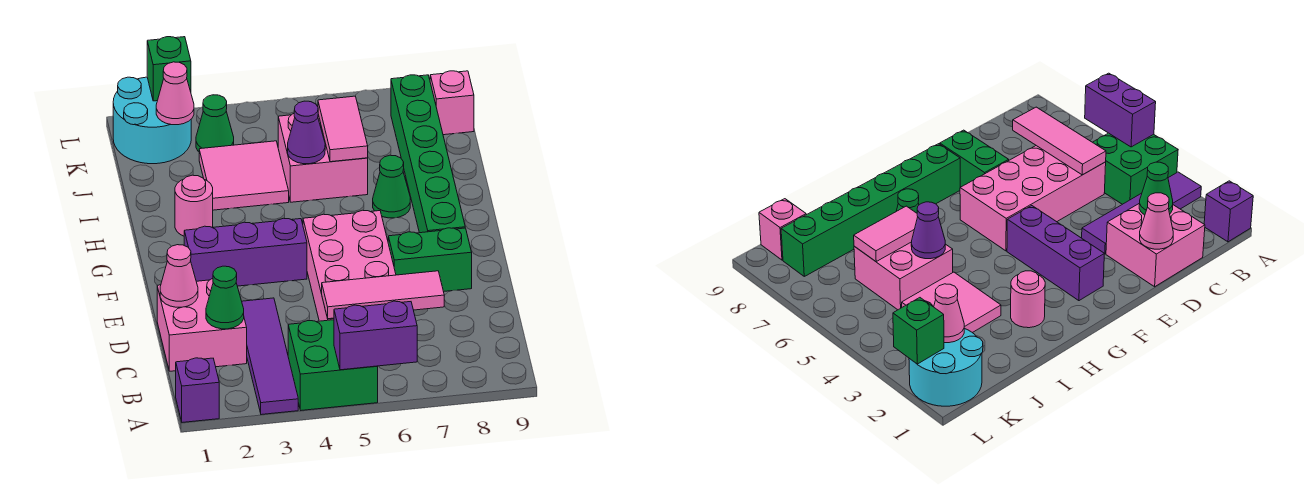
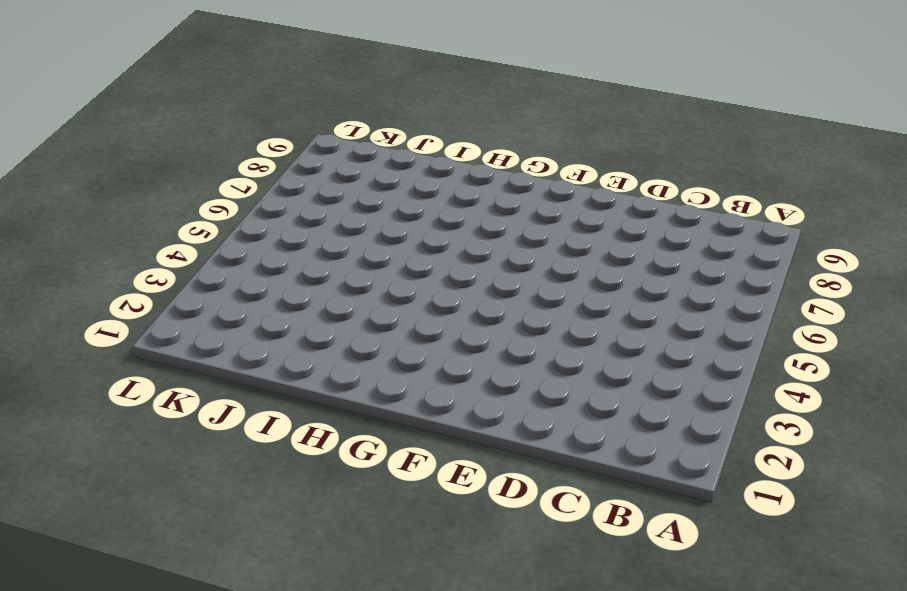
none -> purple brick A1 level 1
none -> purple tile A3:D3 level 1
none -> green brick A4:B5 level 1

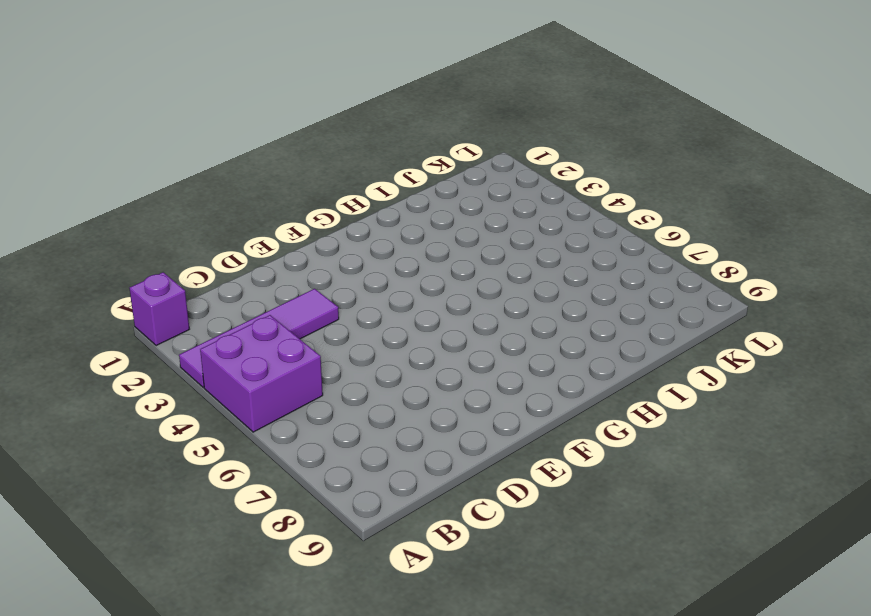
purple brick A4:B5 level 1 -> green brick A4:B5 level 1
none -> pink brick C1:D2 level 1
none -> pink brick C5:F6 level 1
none -> green brick E7:E8 level 1

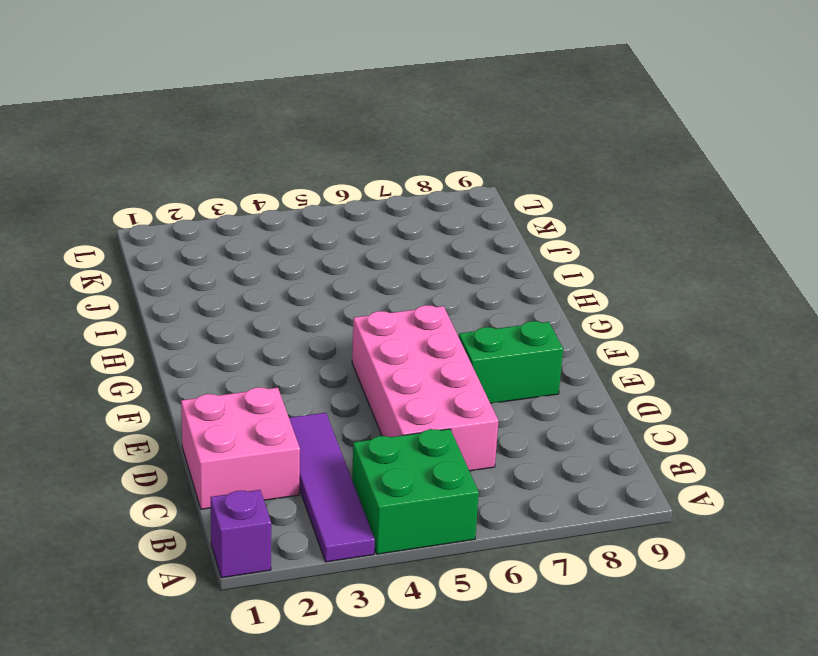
none -> purple brick F2:F4 level 1
none -> green brick F8:K8 level 1
none -> pink round brick H2 level 1

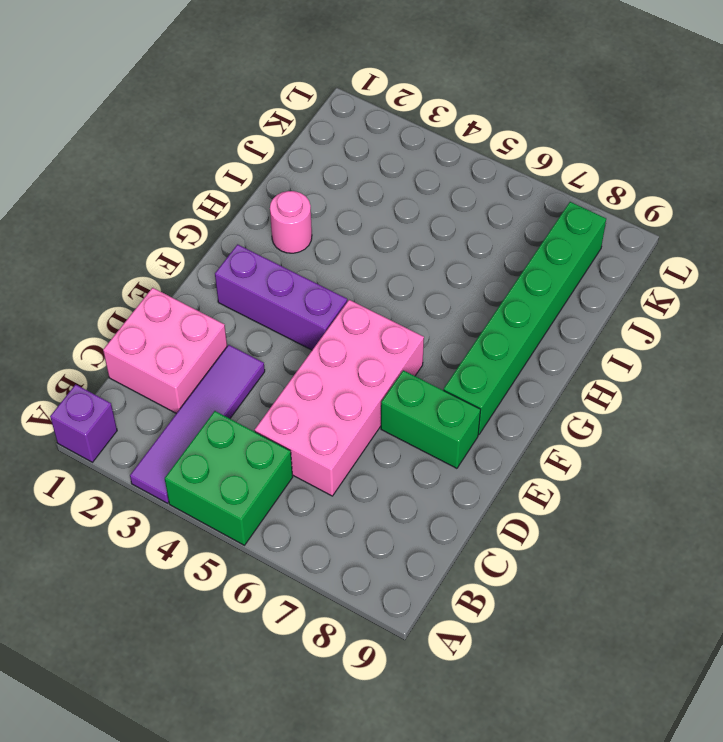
none -> green cone H7 level 1
none -> pink tile I3:J4 level 1
none -> pink brick I5:J6 level 1

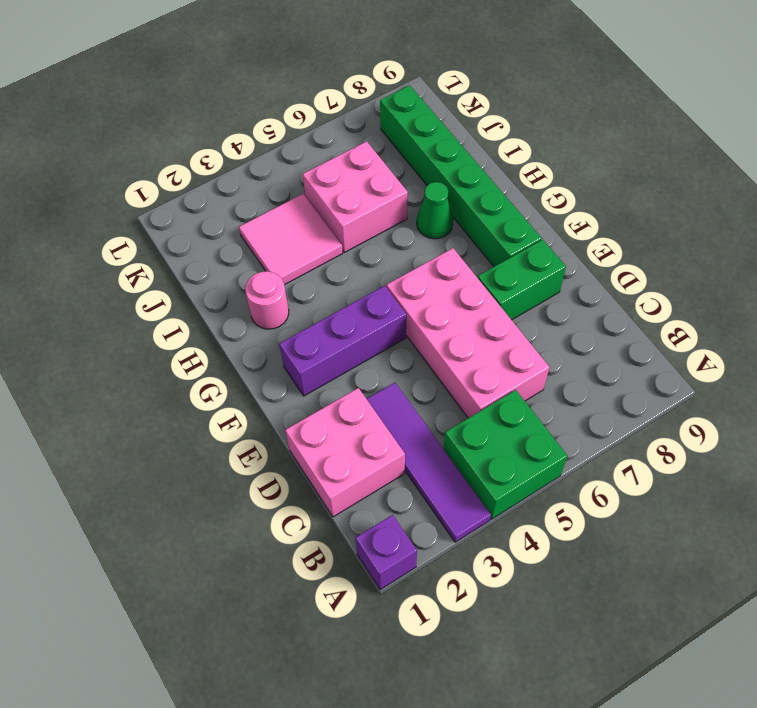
none -> cyan round brick K1:L2 level 1
none -> green cone K3 level 1
none -> pink brick K9 level 1

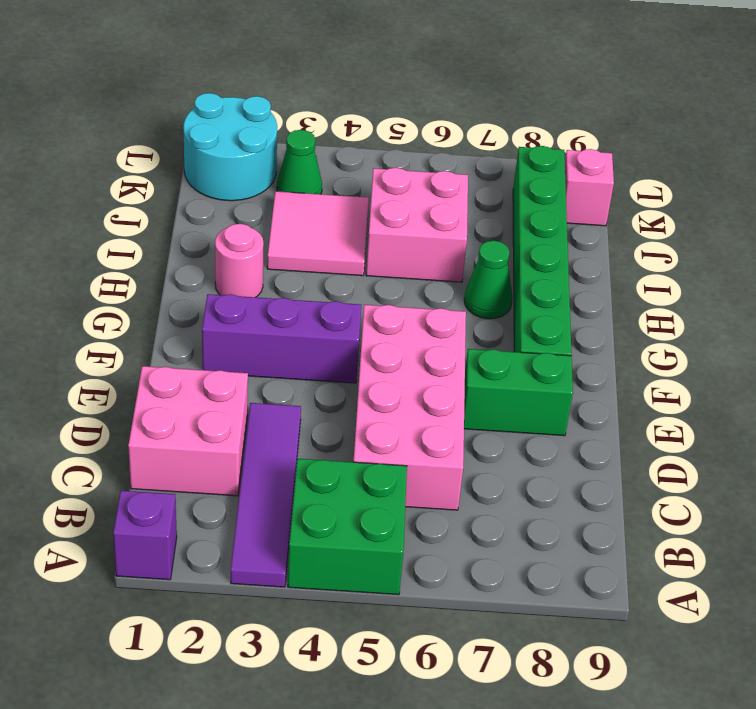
none -> purple brick A5:A6 level 2
none -> green cone C2 level 2
none -> pink tile C5:C7 level 2

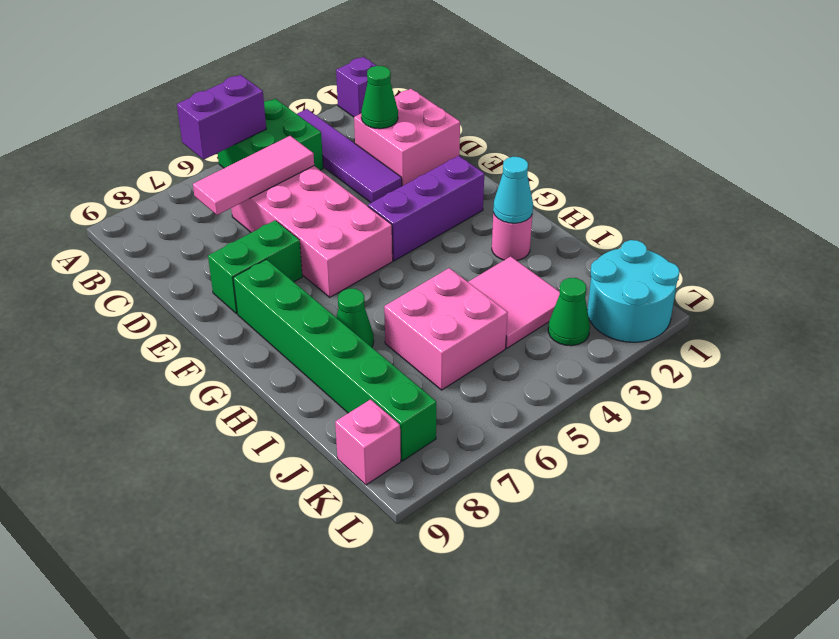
cyan cone H2 level 2 -> none
none -> pink cone D1 level 2
none -> purple cone I5 level 2
none -> pink tile I6:J6 level 2

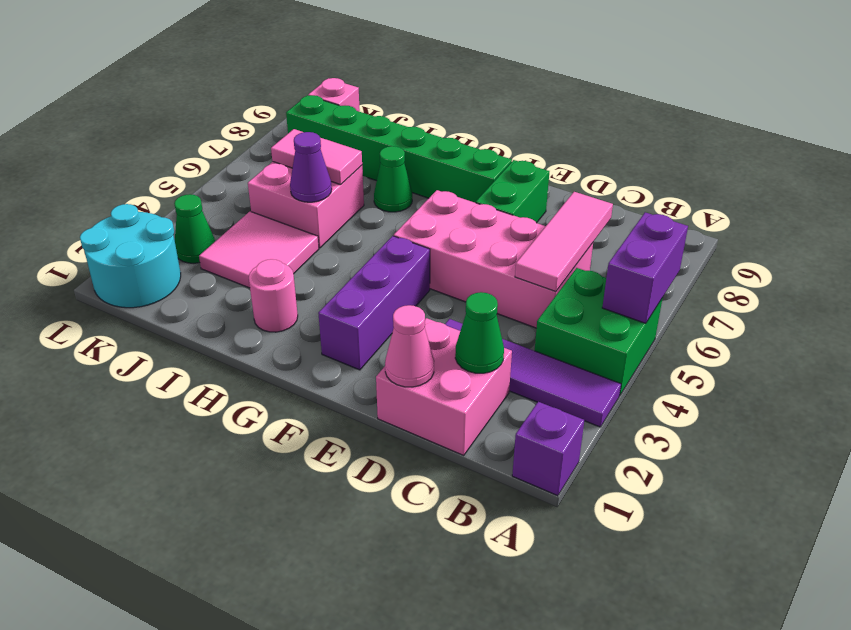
none -> pink cone K2 level 2
none -> green brick L2 level 2

